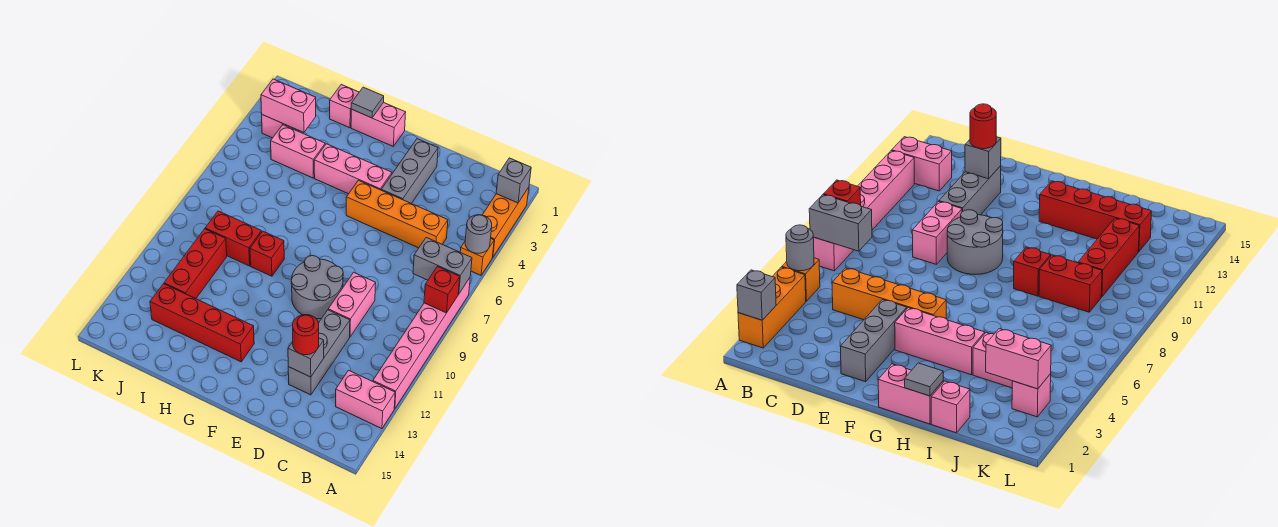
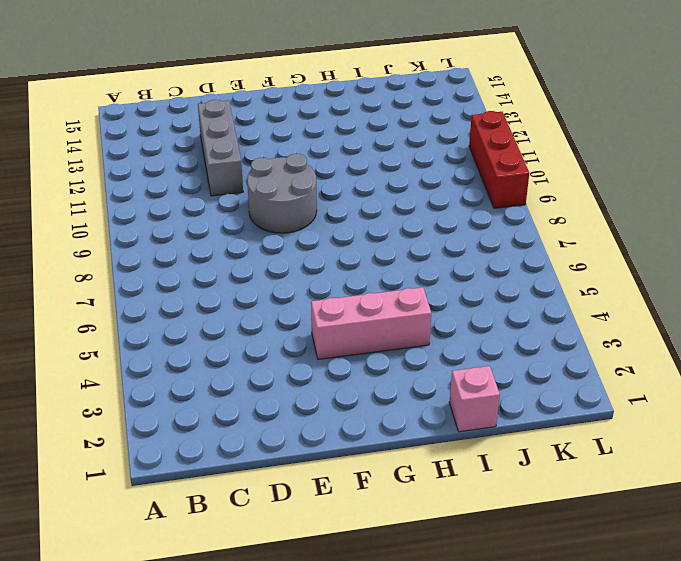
red brick L9:L11 level 1 -> red brick J10:J12 level 1
none -> orange brick A2:A4 level 1
none -> orange brick A5 level 1
none -> pink brick A7:A12 level 1

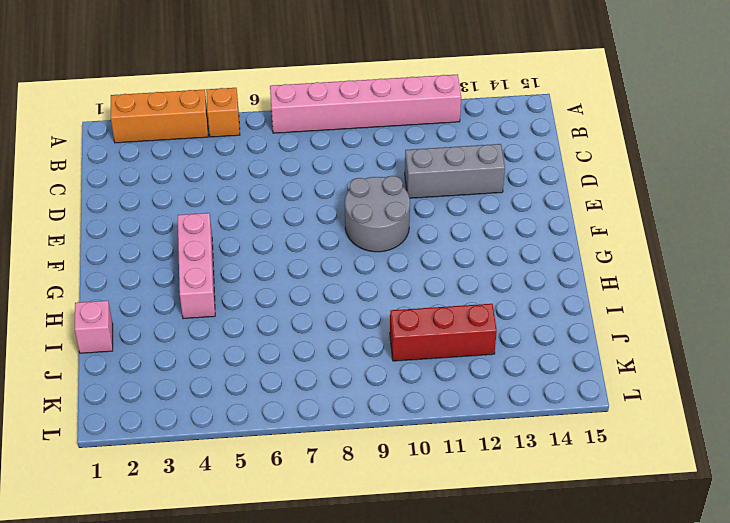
none -> pink brick A13:B13 level 1
none -> orange brick C5:F5 level 1
none -> pink brick D9:D10 level 1

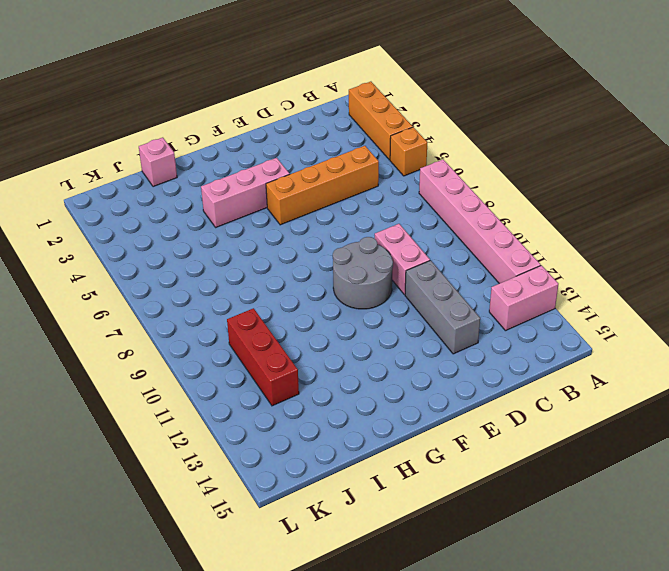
none -> grey brick E2:E4 level 1
none -> pink brick G1:H1 level 1
none -> red brick G13:J13 level 1

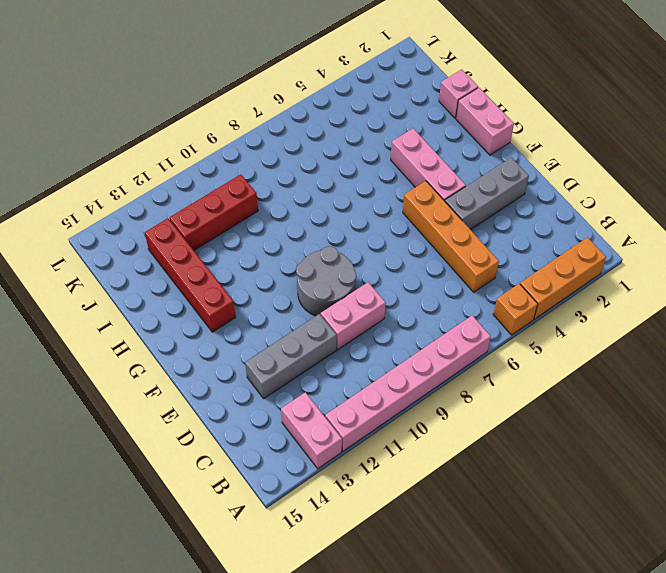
none -> red brick H9 level 1
none -> pink brick I4:J4 level 1
none -> red brick I9:J9 level 1

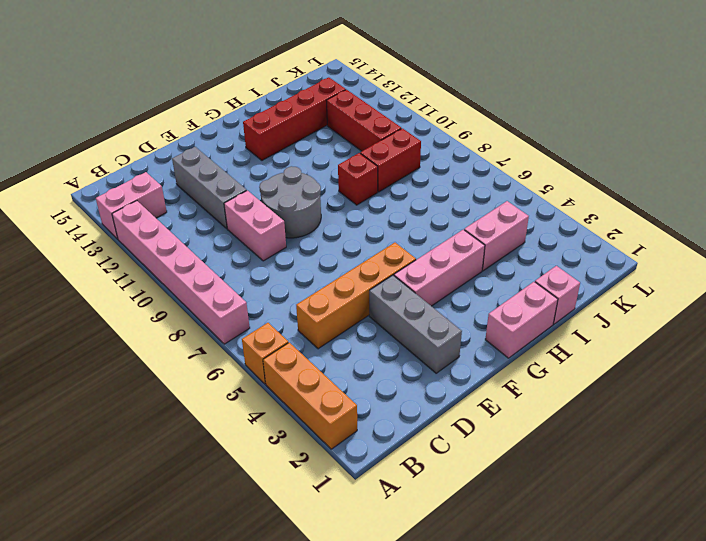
none -> pink brick K3 level 1
none -> grey brick A2 level 2
none -> grey round brick A5 level 2

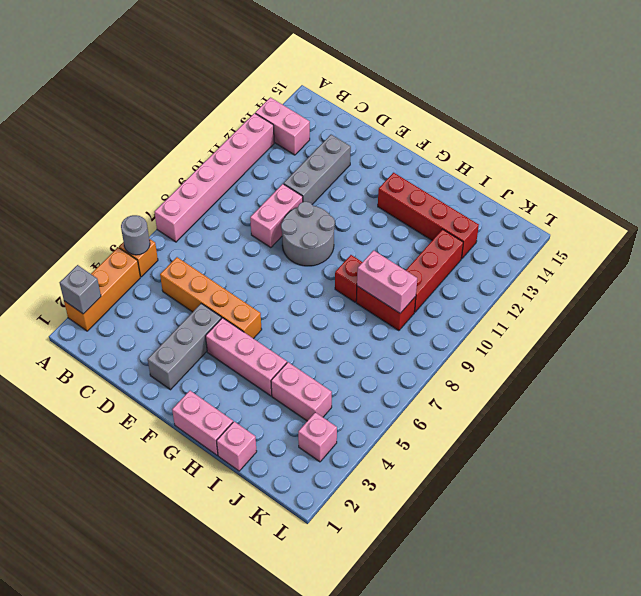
pink brick I9:J9 level 2 -> pink brick J3:K3 level 2
none -> grey brick A7:B7 level 2
none -> red brick A8 level 2
none -> grey brick D13 level 2

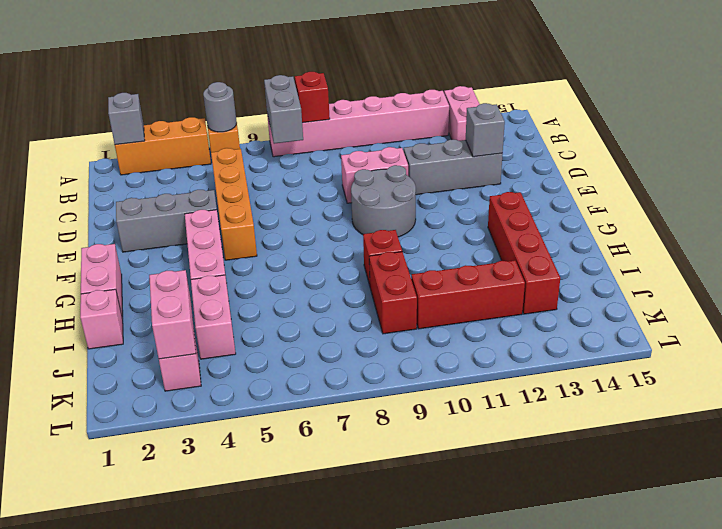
none -> grey tile H1 level 2
none -> red round brick D13 level 3

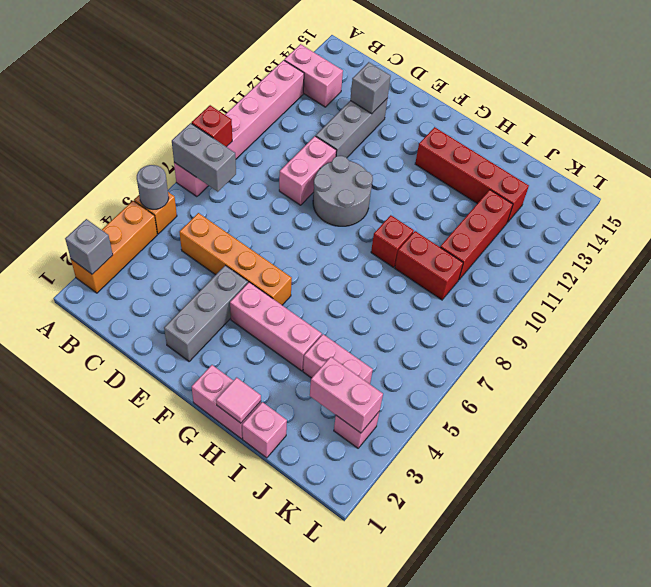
pink tile H1 level 2 -> grey tile H1 level 2
none -> red round brick D13 level 3

